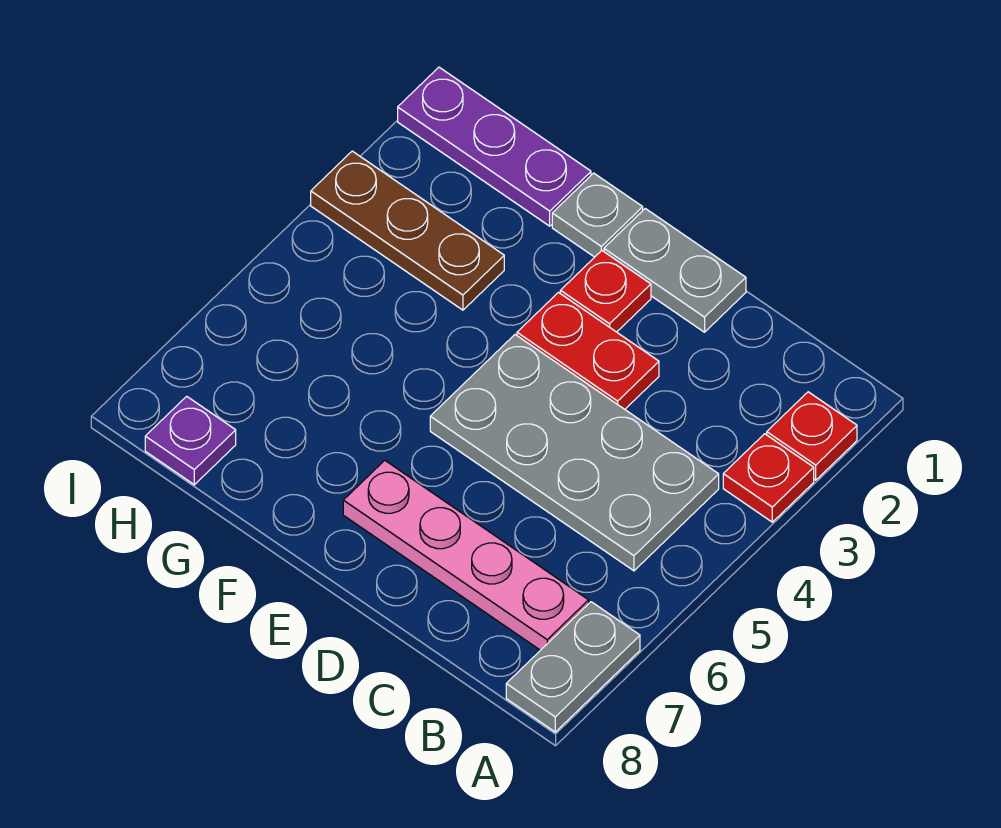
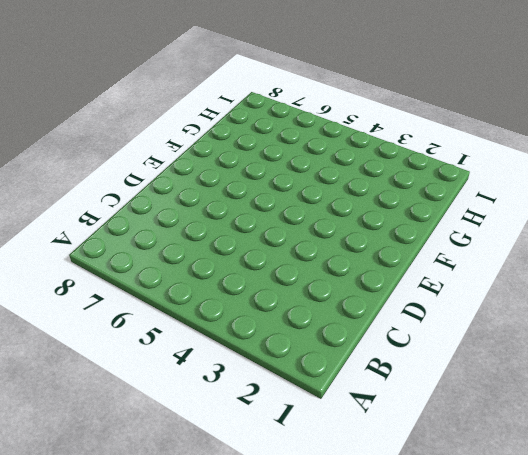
none -> red plate A2 level 1
none -> red plate A3 level 1
none -> grey plate A7:A8 level 1

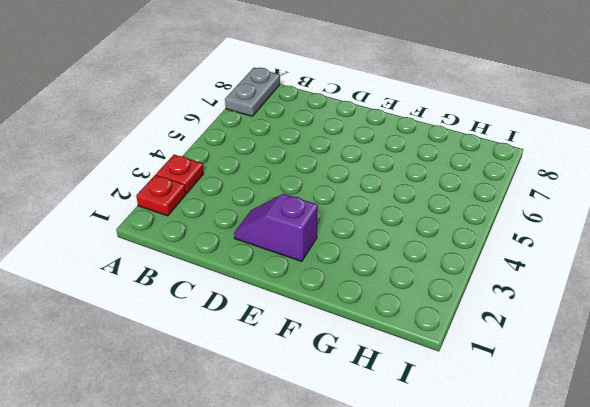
purple slope D2:E2 level 1 top E -> red plate E2 level 1
none -> grey plate B4:E5 level 1
none -> pink plate B7:E7 level 1
none -> grey plate D1:E1 level 1

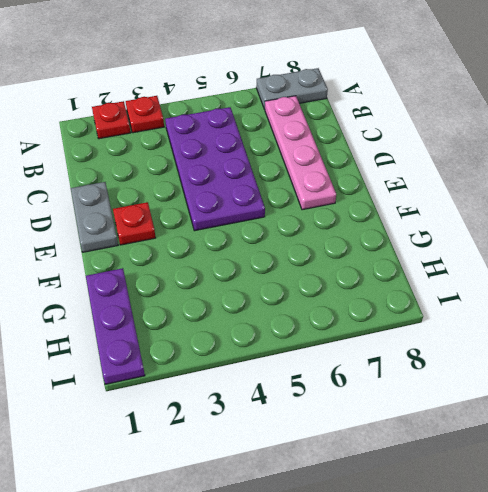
purple plate B4:E5 level 1 -> grey plate B4:E5 level 1
none -> red plate D3:E3 level 1
none -> grey plate F1 level 1
none -> brown plate G3:I3 level 1

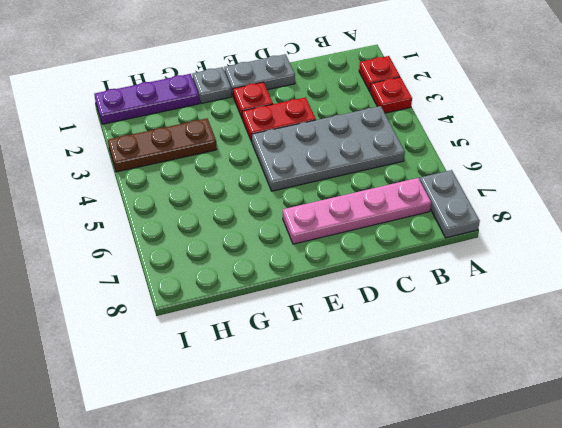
none -> purple plate H8 level 1

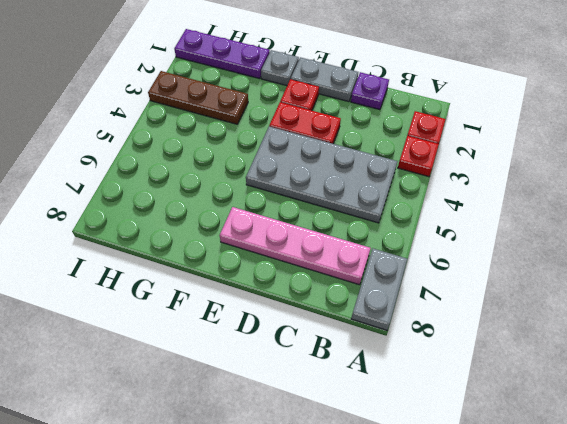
purple plate C1 level 1 -> purple plate H8 level 1

